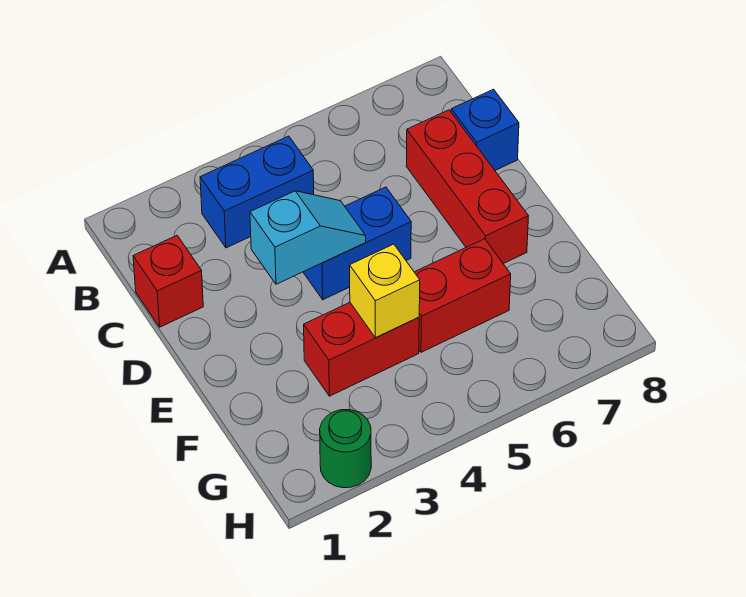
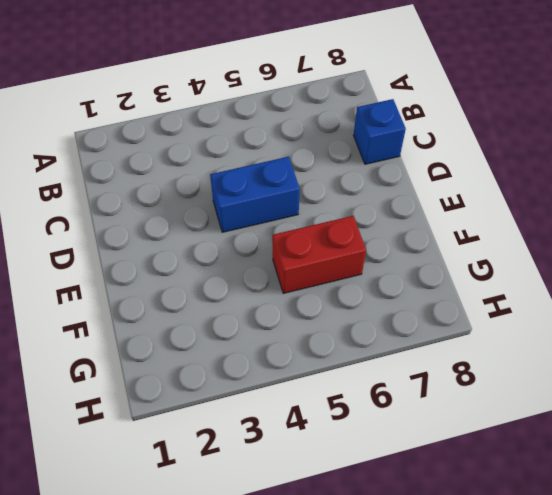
none -> blue brick B3:B4 level 1
none -> red brick C1 level 1

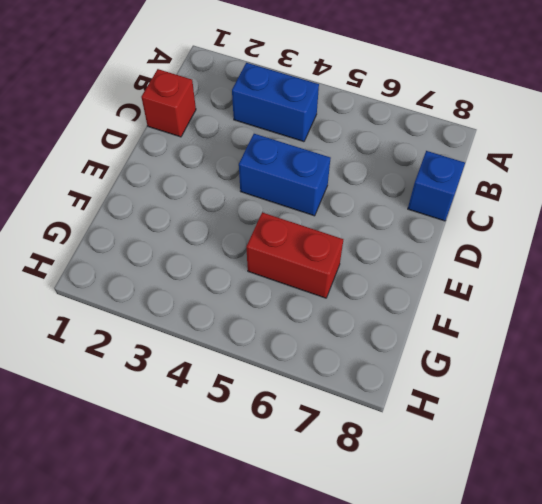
none -> red brick C7:E7 level 1
none -> red brick F3:F4 level 1

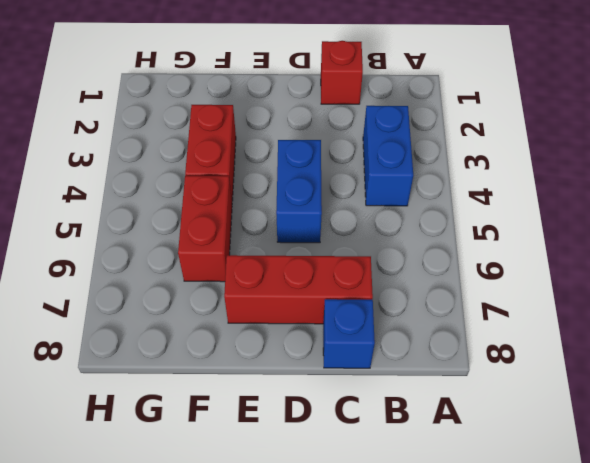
none -> green round brick H2 level 1
none -> cyan slope D3:D4 level 2 top 3

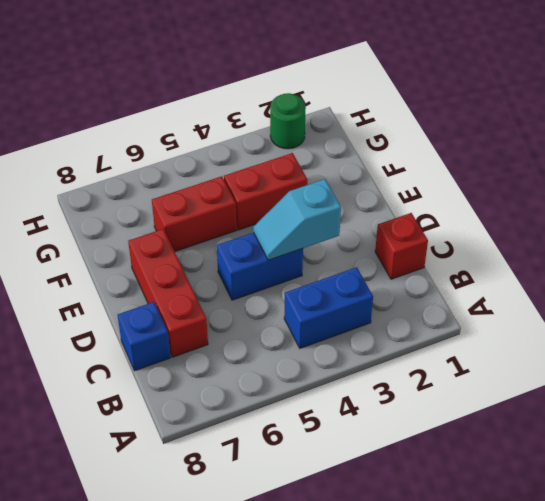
none -> yellow brick F4 level 2

